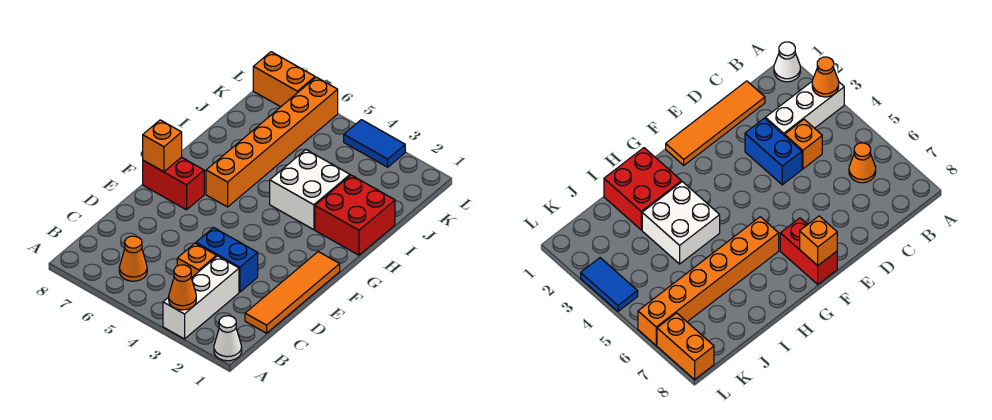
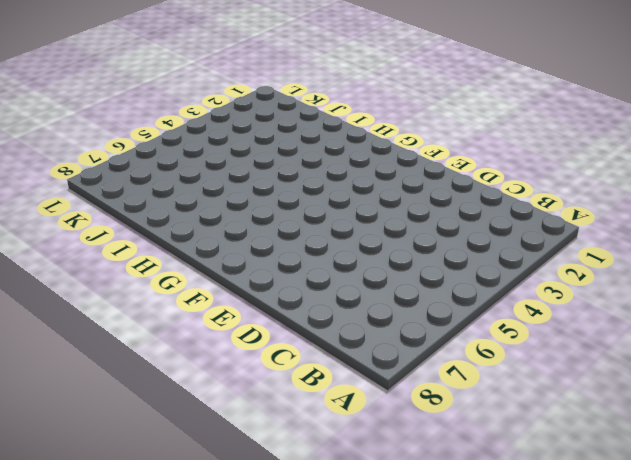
none -> white cone A1 level 1
none -> white brick A3:C3 level 1
none -> orange cone B6 level 1

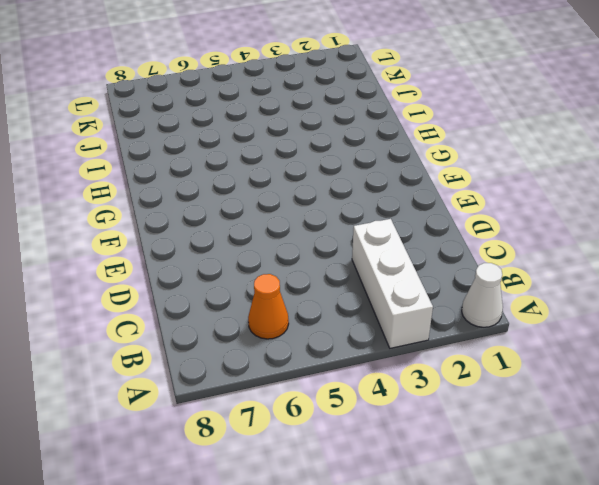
none -> orange tile C1:F1 level 1
none -> orange brick C4 level 1
none -> blue brick D3:D4 level 1

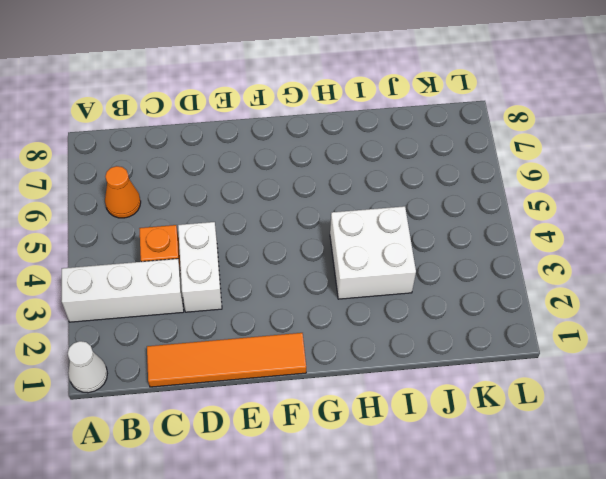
white brick D3:D4 level 1 -> blue brick D3:D4 level 1
none -> red brick F7:F8 level 1
none -> orange brick G6:L6 level 1
none -> red brick H1:I2 level 1

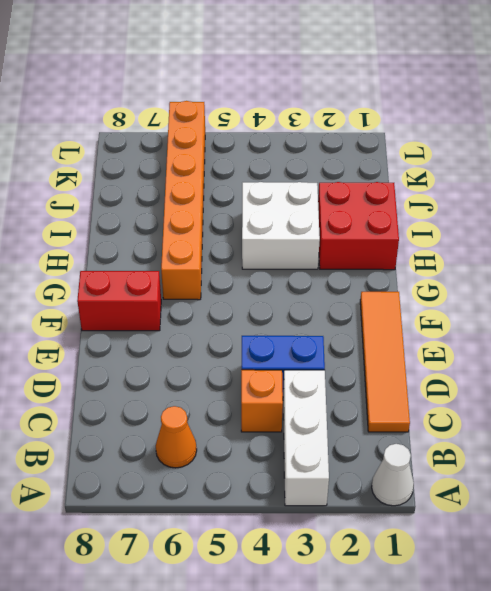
none -> blue tile L3:L4 level 1
none -> orange brick L7:L8 level 1
none -> orange cone A3 level 2

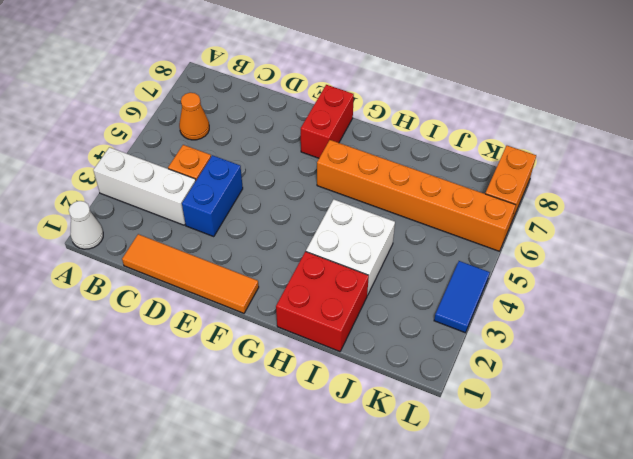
none -> orange cone A3 level 2
none -> orange brick F8 level 2

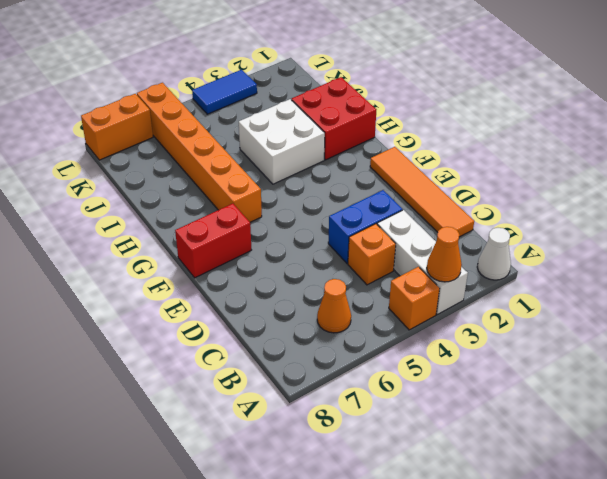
orange brick A4 level 1 -> orange brick F8 level 2

